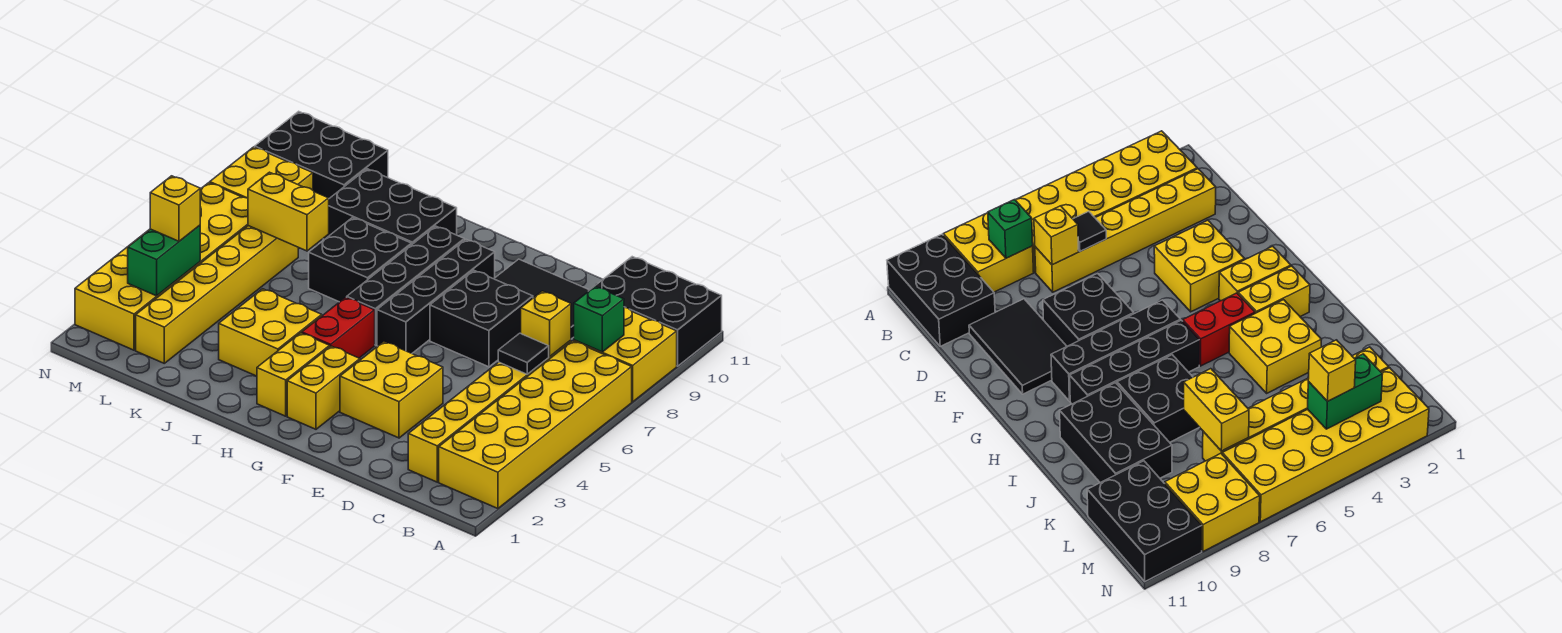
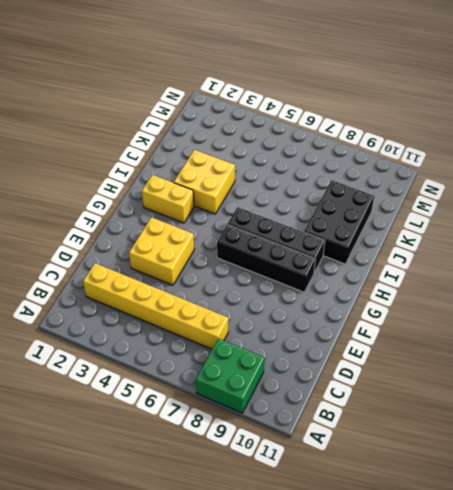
green brick A8:B9 level 1 -> yellow brick A8:B9 level 1
none -> yellow brick A2:B7 level 1
none -> black brick A10:C11 level 1
none -> black tile D9:F10 level 1

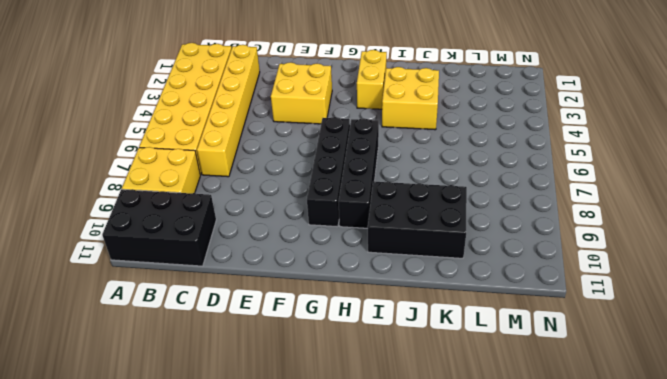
none -> black tile D9:F10 level 1
none -> black brick E7:F8 level 1
none -> yellow brick G2:G3 level 1

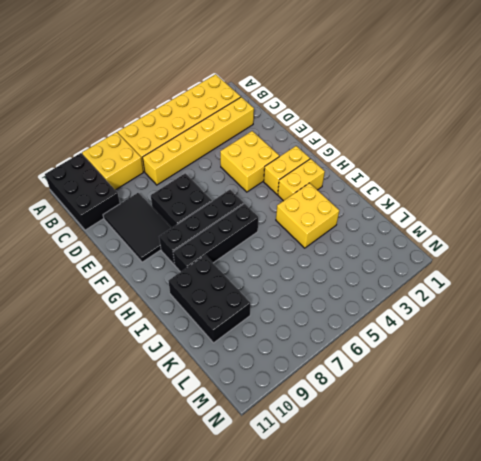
none -> red brick H4:H5 level 1
none -> black brick I7:J8 level 1
none -> yellow brick L2:L7 level 1

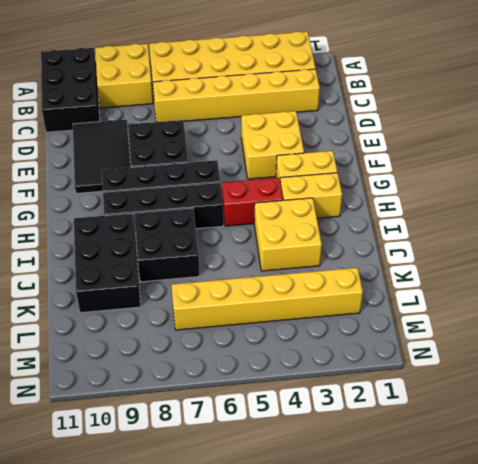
none -> black brick L10:N11 level 1
none -> yellow brick M2:N7 level 1
none -> yellow brick M8:N9 level 1

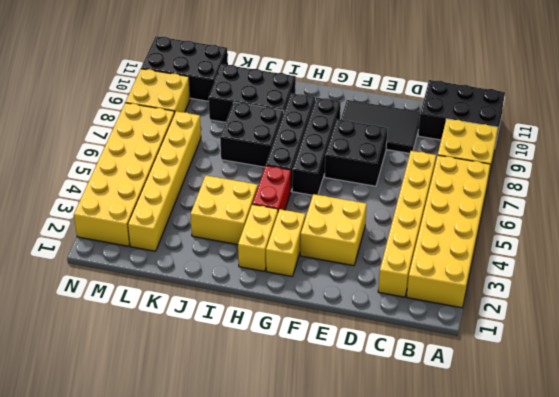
none -> green brick B8 level 2
none -> black tile C6 level 2
none -> yellow brick C7 level 2

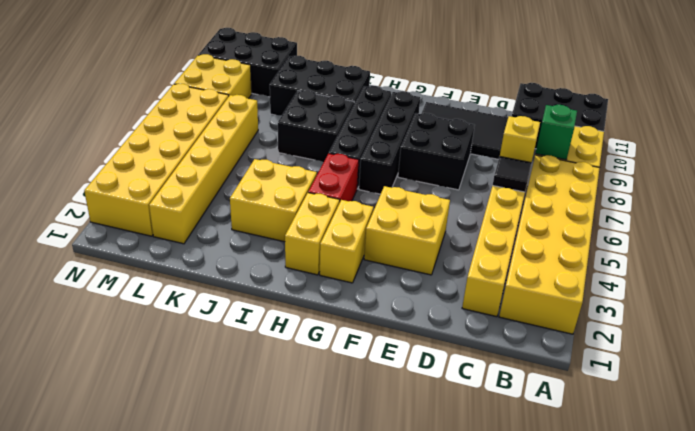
none -> yellow brick K7:L7 level 2
none -> green brick M3:M4 level 2
none -> yellow brick M4 level 3

